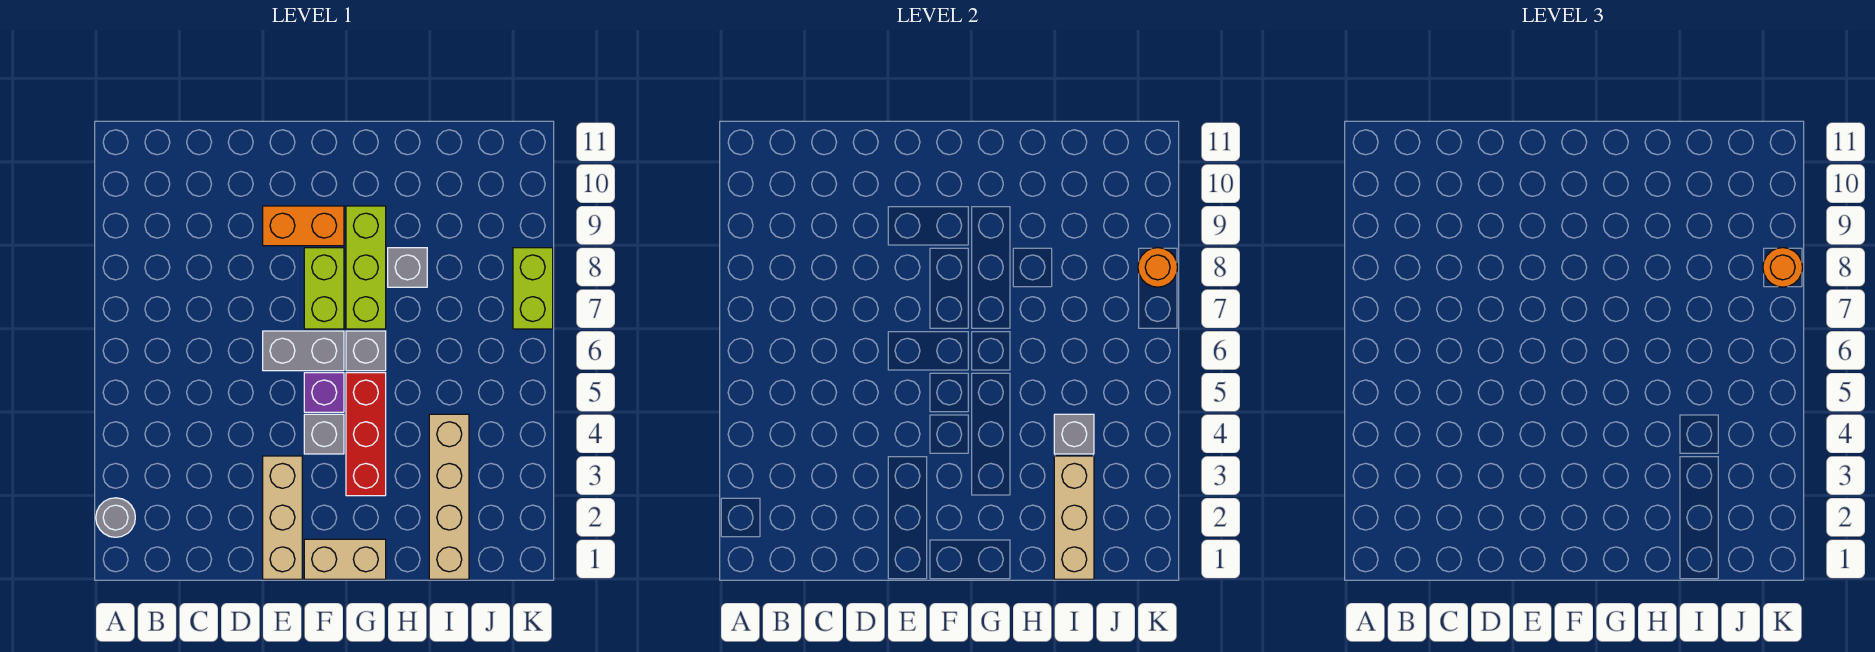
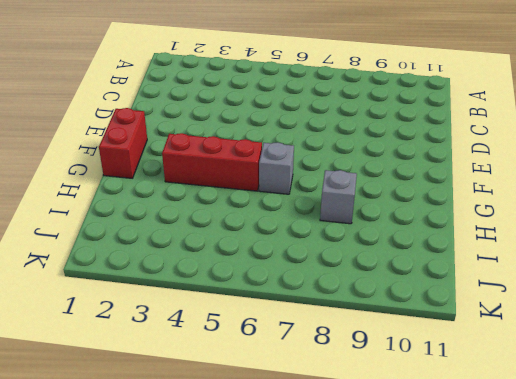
red brick F1:G1 level 1 -> tan brick F1:G1 level 1
none -> grey round brick A2 level 1
none -> tan brick E1:E3 level 1
none -> grey brick E6:F6 level 1

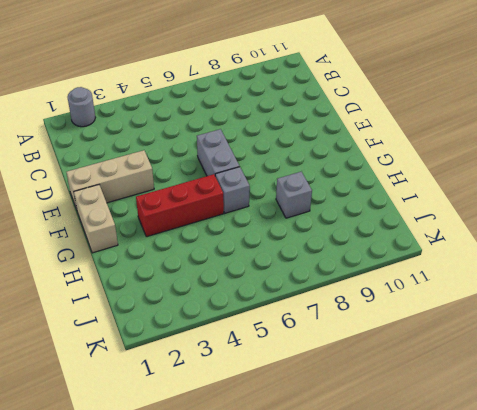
none -> orange brick E9:F9 level 1
none -> grey brick F4 level 1
none -> purple brick F5 level 1

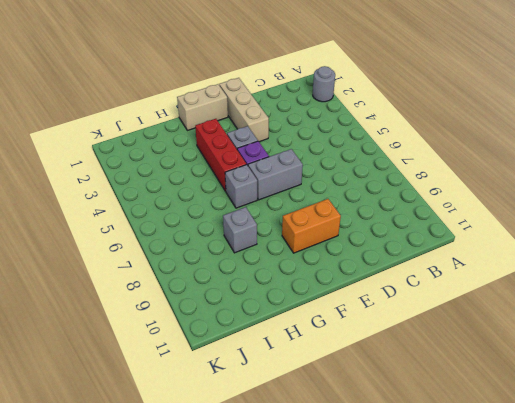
none -> lime brick F7:F8 level 1
none -> lime brick G7:G9 level 1
none -> tan brick I1:I4 level 1

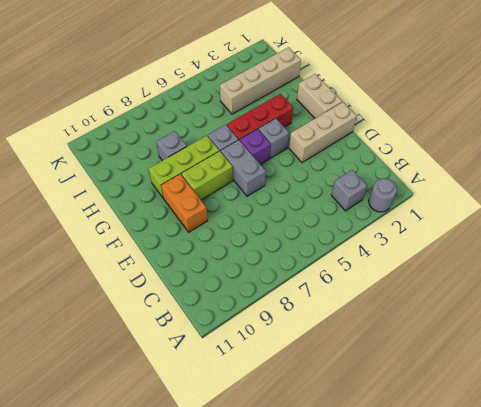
grey brick B3 level 1 -> grey brick I4 level 2
none -> lime brick K7:K8 level 1
none -> tan brick I1:I3 level 2
none -> orange round brick K8 level 2

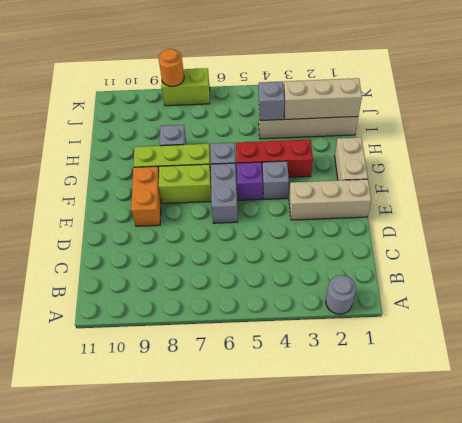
none -> orange round brick K8 level 3

